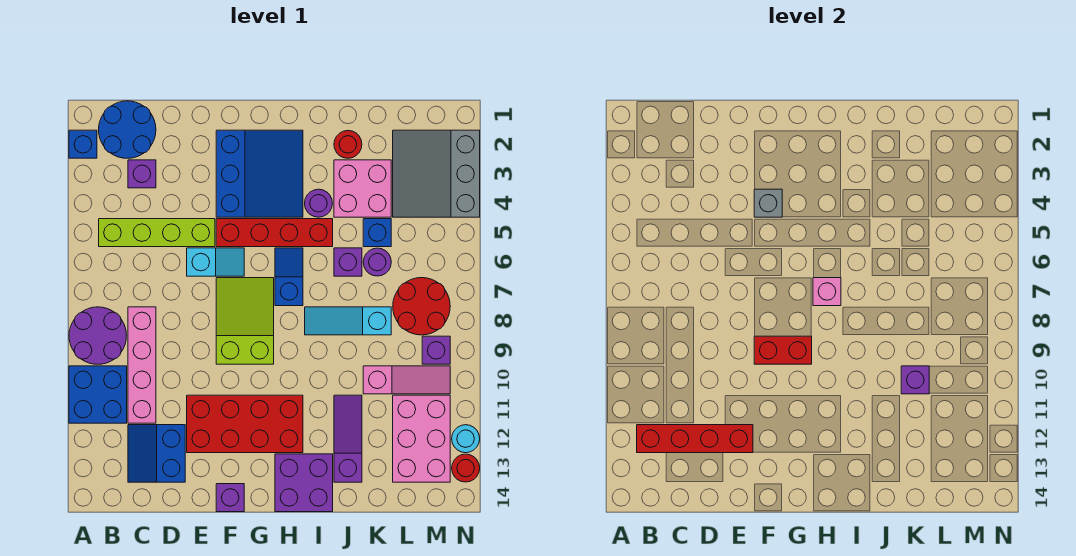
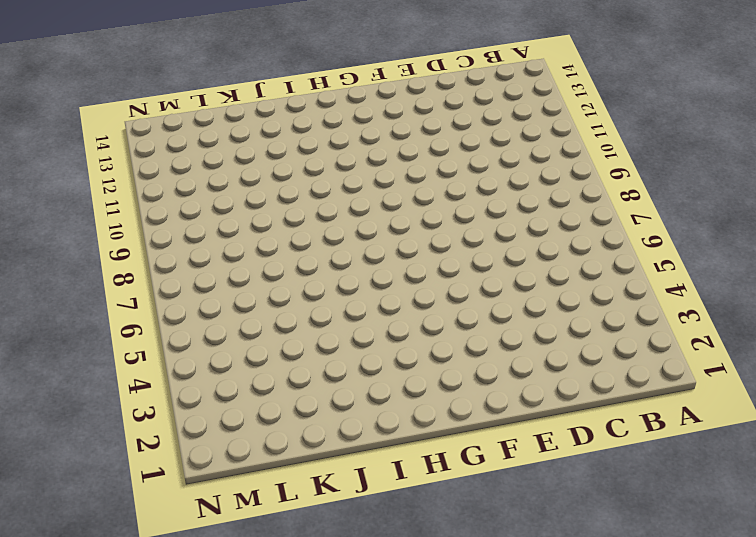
none -> blue brick A2 level 1
none -> purple round brick A8:B9 level 1
none -> blue brick A10:B11 level 1
none -> blue round brick B1:C2 level 1

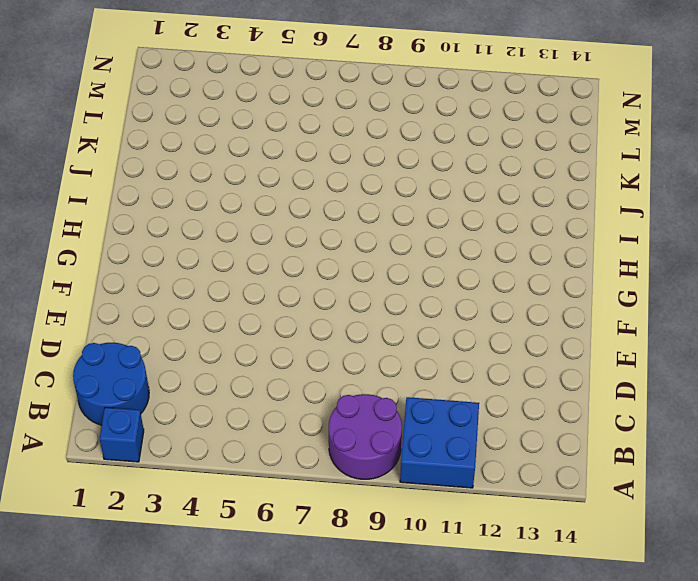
none -> lime brick B5:E5 level 1
none -> purple brick C3 level 1
none -> pink brick C8:C11 level 1
none -> blue slope C12:D13 level 1 top D

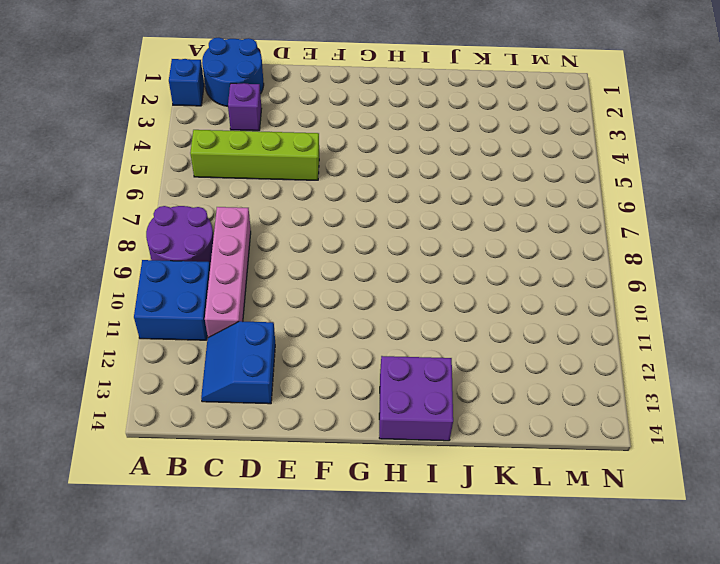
none -> cyan slope E6:F6 level 1 top E
none -> red brick E11:H12 level 1
none -> blue slope F2:H4 level 1 top F
none -> red brick F5:I5 level 1

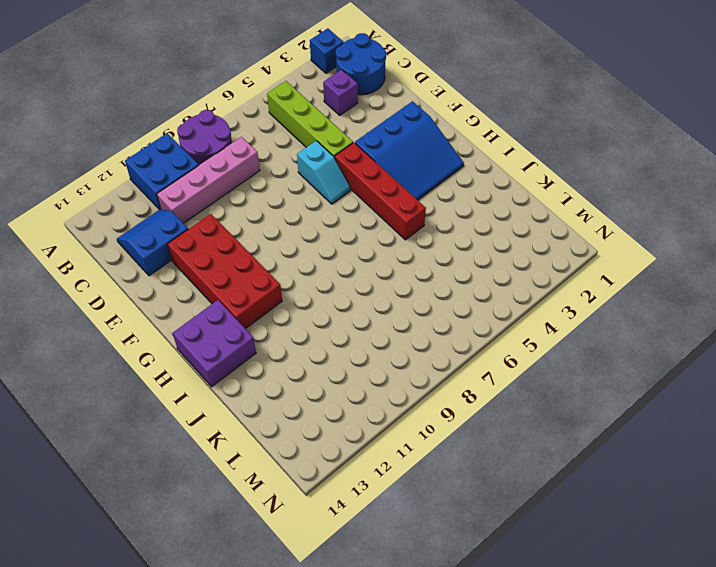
none -> lime slope F7:G9 level 1 top 9
none -> purple brick F14 level 1
none -> blue slope H6:H7 level 1 top 7
none -> purple round brick I4 level 1

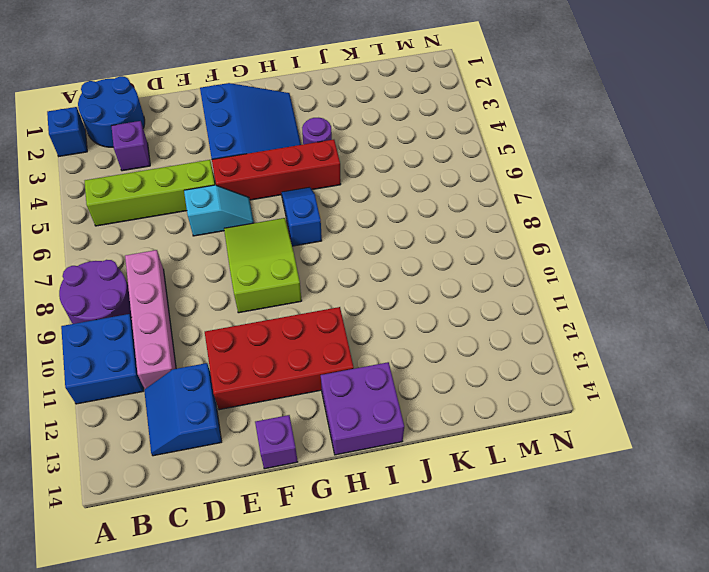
none -> cyan slope I8:K8 level 1 top K
none -> red round brick J2 level 1
none -> pink brick J3:K4 level 1
none -> purple brick J6 level 1

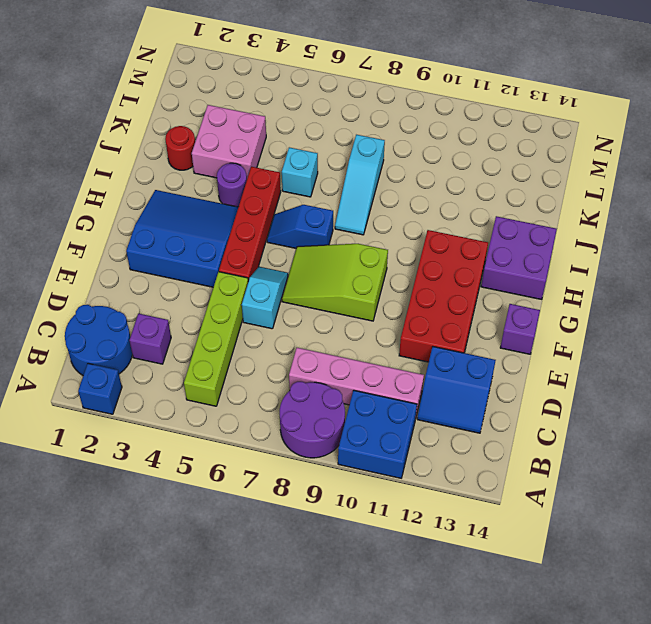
cyan brick J6 level 1 -> purple brick J6 level 1
none -> purple slope J11:J13 level 1 top 13
none -> blue brick K5 level 1
none -> purple round brick K6 level 1
none -> pink slope K10:M10 level 1 top K

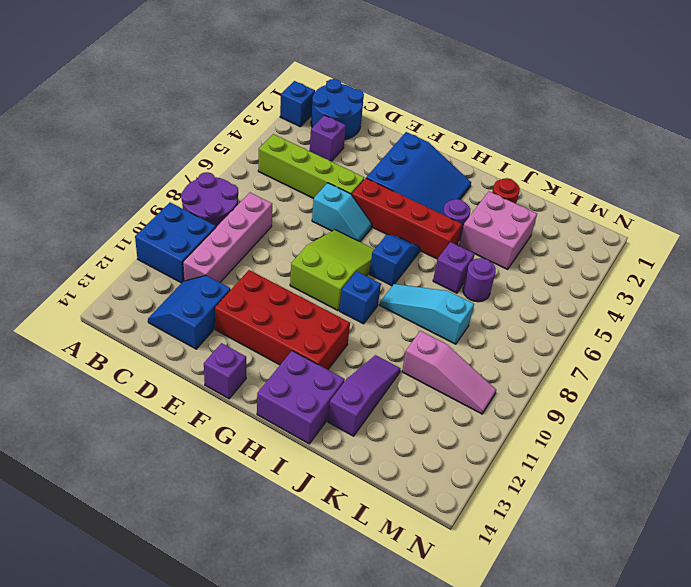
blue brick H9 level 1 -> blue brick K5 level 1
none -> grey slope L2:N4 level 1 top N
none -> red round brick L7:M8 level 1
none -> pink brick L11:M13 level 1
none -> purple brick M9 level 1

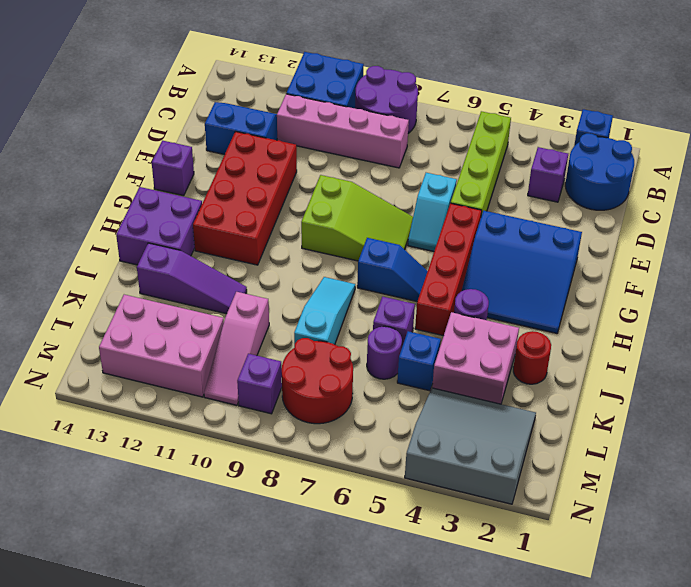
none -> cyan round brick N12 level 1
none -> red round brick N13 level 1
none -> red brick B12:E12 level 2
none -> grey brick F4 level 2

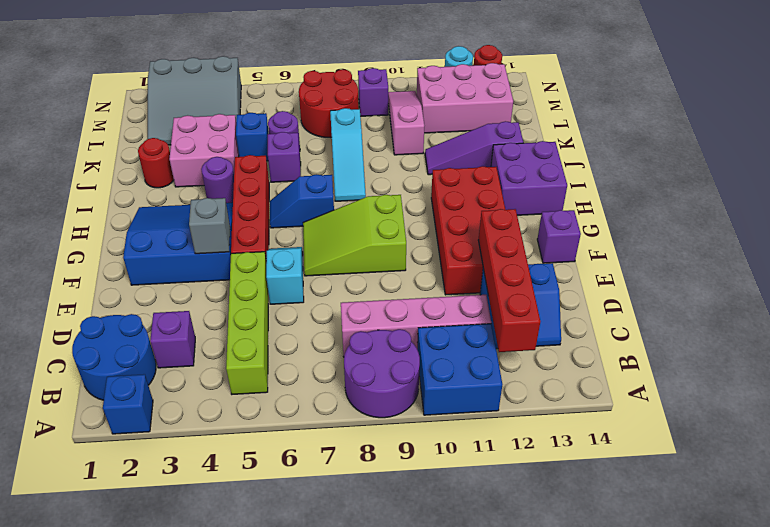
none -> red brick F9:G9 level 2
none -> pink brick H7 level 2
none -> purple brick K10 level 2

